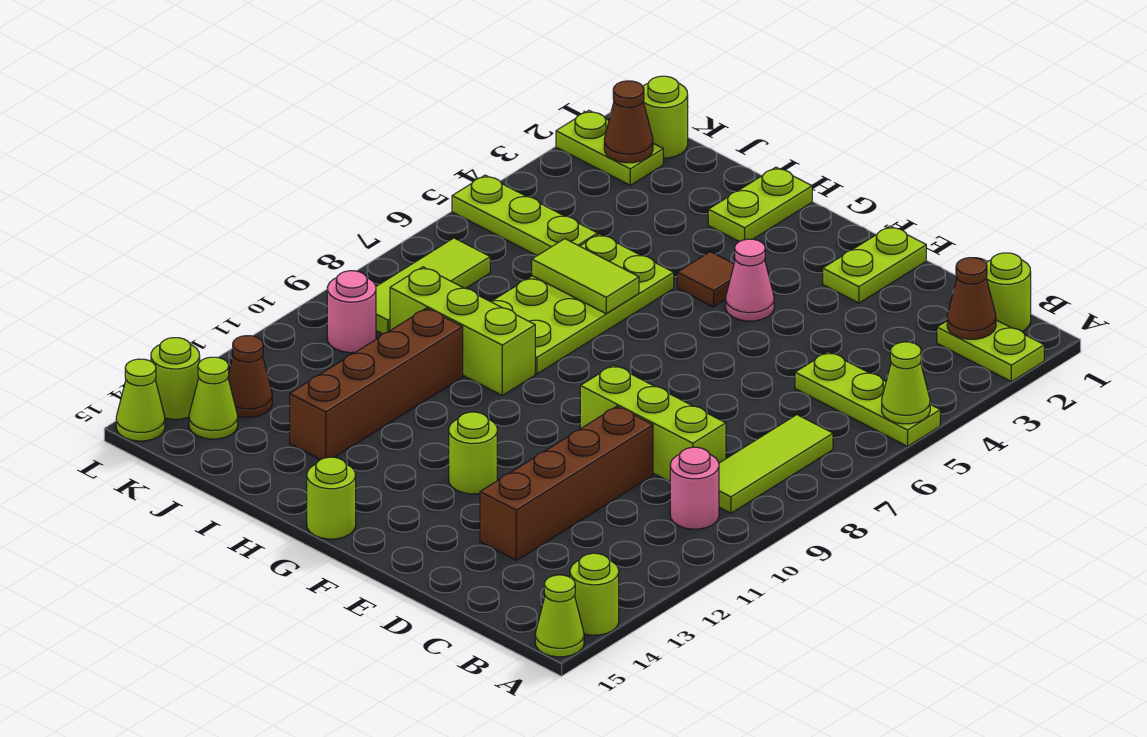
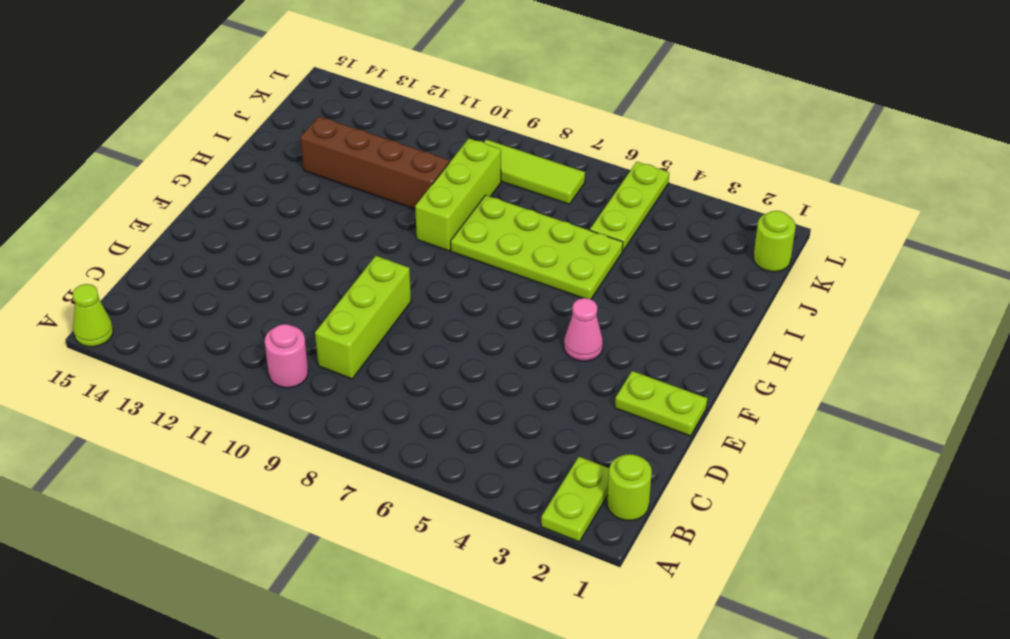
none -> lime plate A5:C5 level 1
none -> lime round brick A14 level 1
none -> lime tile B7:B9 level 1
none -> brown brick D10:D13 level 1

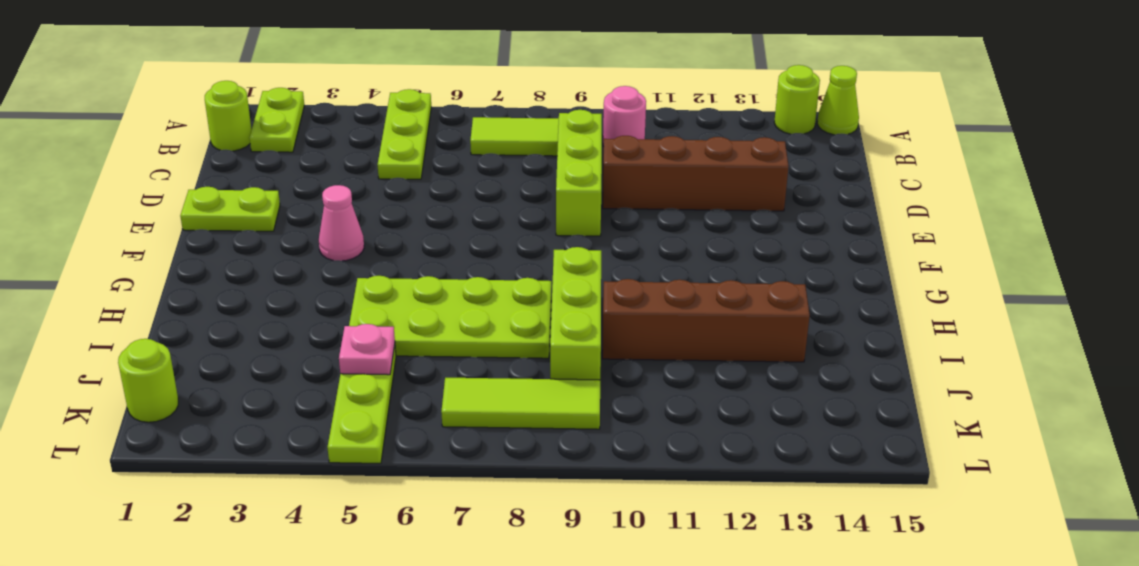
pink plate J5 level 2 -> none
none -> lime round brick F12 level 1
none -> brown tile G4 level 1
none -> lime round brick G15 level 1
none -> lime plate H1:H2 level 1

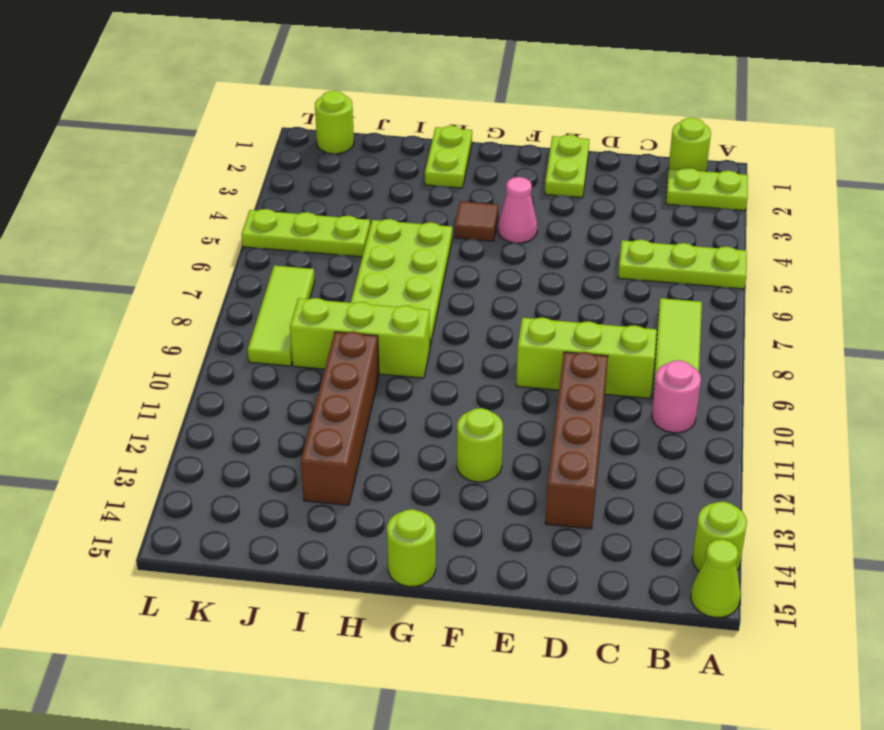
none -> lime plate K2:L2 level 1
none -> pink round brick K10 level 1
none -> brown cone K13 level 1
none -> lime cone K14 level 1

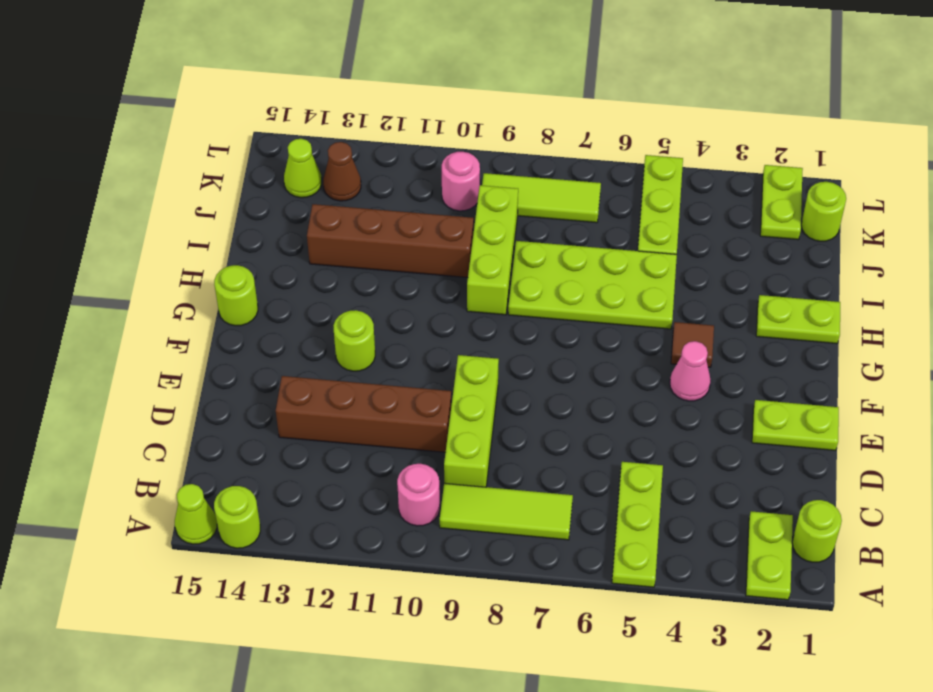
none -> lime round brick L14 level 1
none -> lime cone L15 level 1
none -> lime cone A5 level 2
none -> brown cone B2 level 2

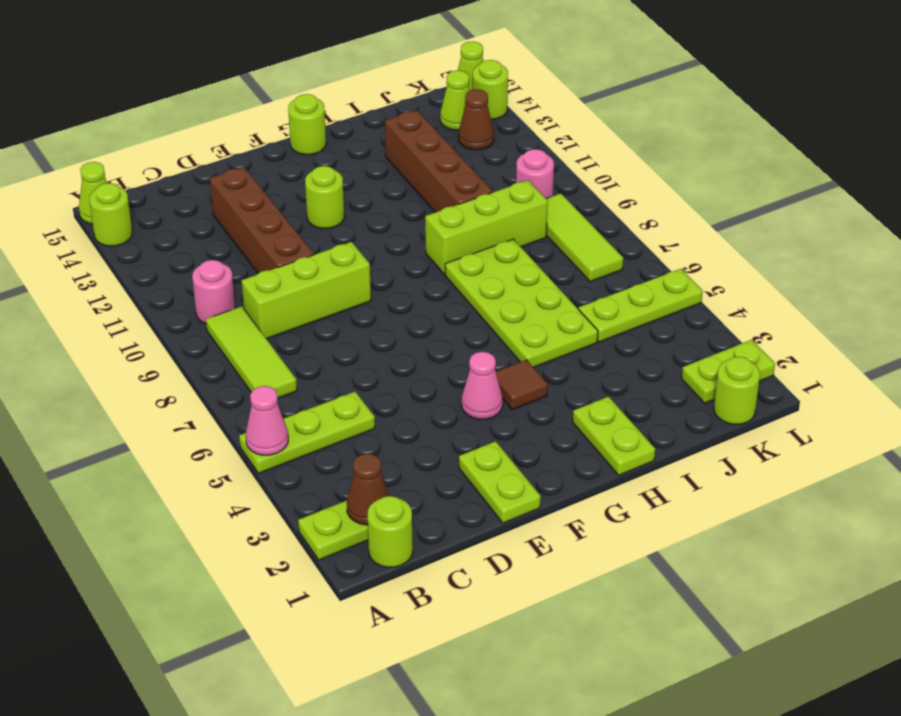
pink cone A5 level 2 -> lime cone A5 level 2
none -> lime tile H6:I6 level 2
none -> brown cone K2 level 2

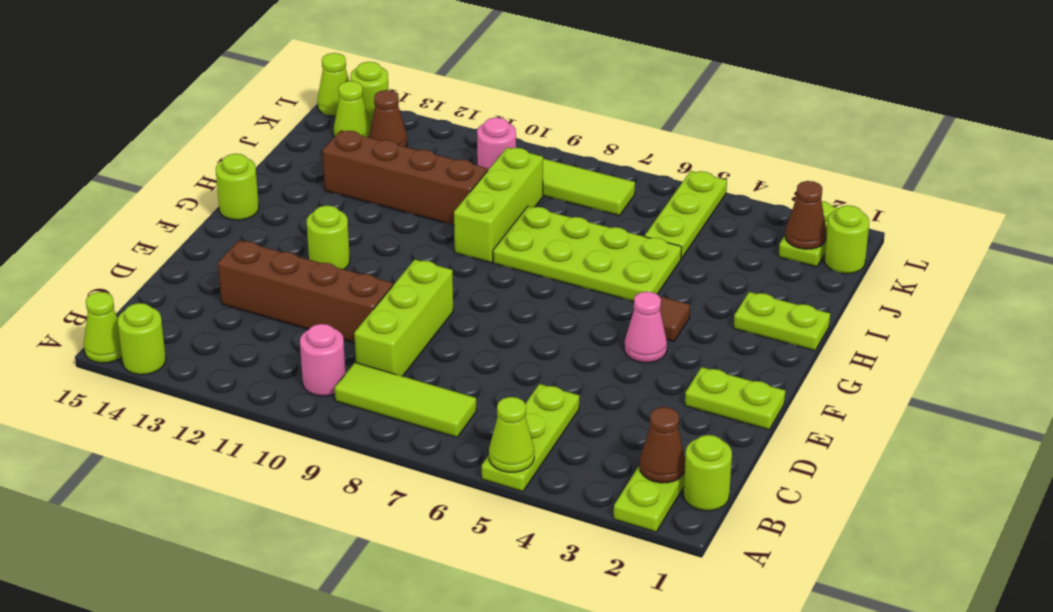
none -> lime tile H6:I6 level 2

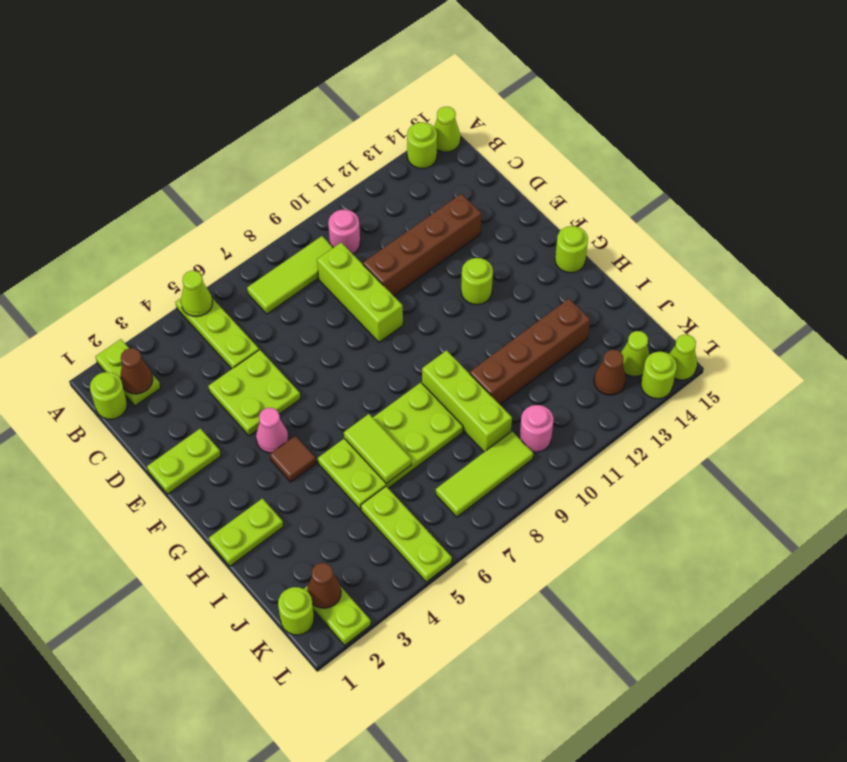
lime plate D4:E5 level 1 -> none

